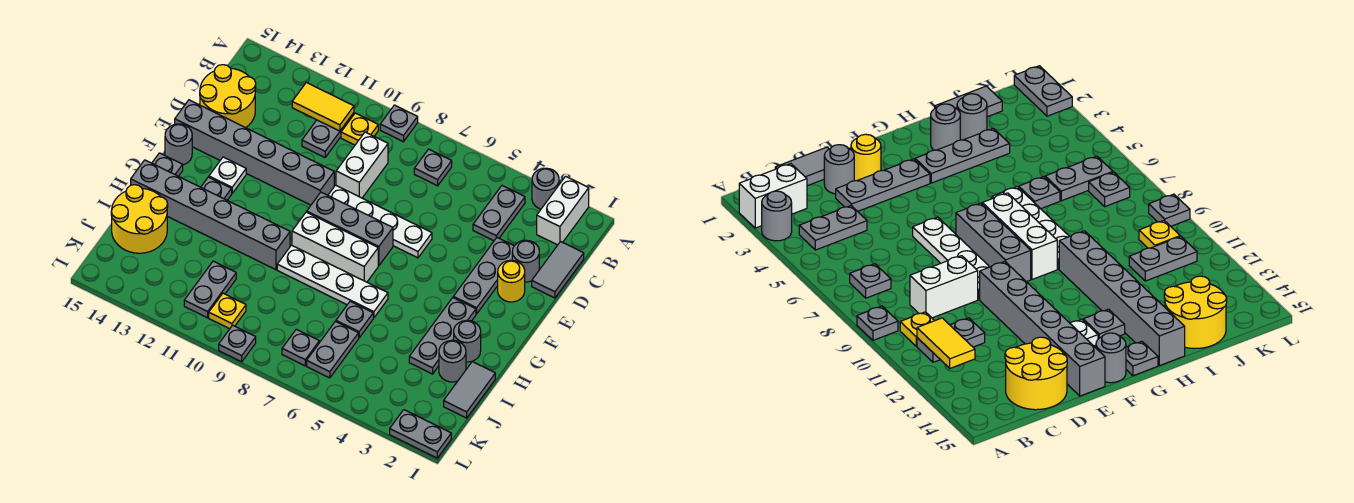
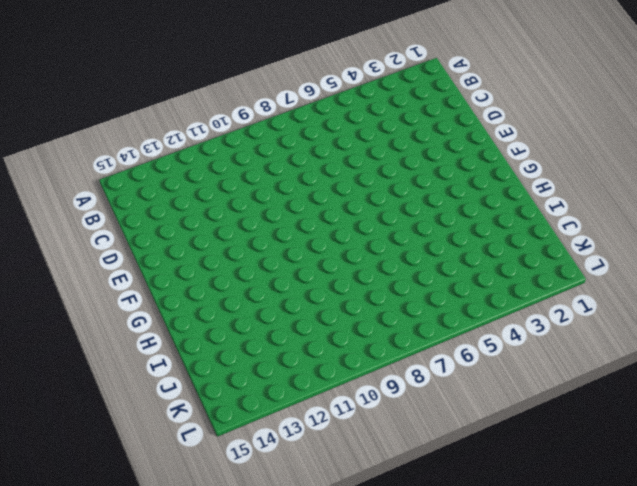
none -> white brick A2:B2 level 1
none -> grey round brick A3 level 1
none -> grey plate A9 level 1
none -> grey plate B4:C4 level 1

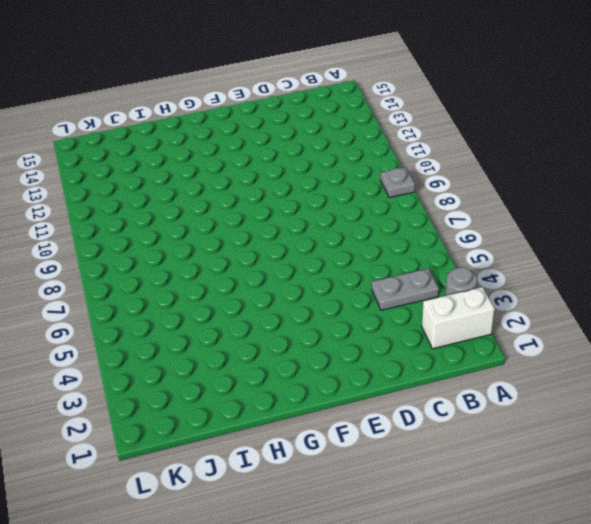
none -> grey plate B7 level 1
none -> yellow plate B10 level 1
none -> grey plate B11:C11 level 1
none -> grey tile C1:D1 level 1

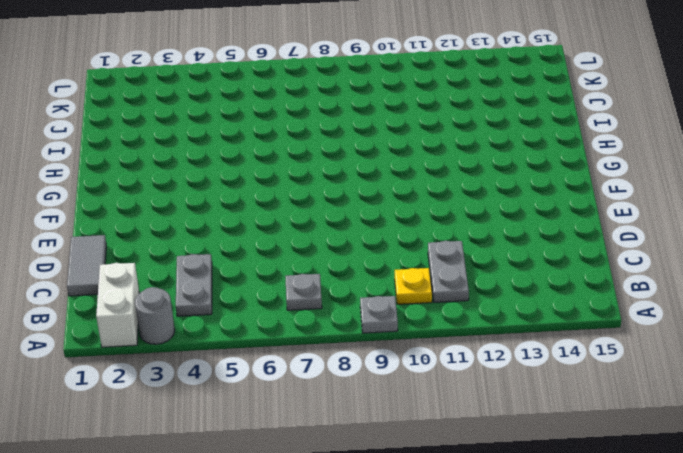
none -> white brick C9:D9 level 1
none -> yellow round brick C14:D15 level 1
none -> grey round brick D2 level 1
none -> grey plate D3:F3 level 1

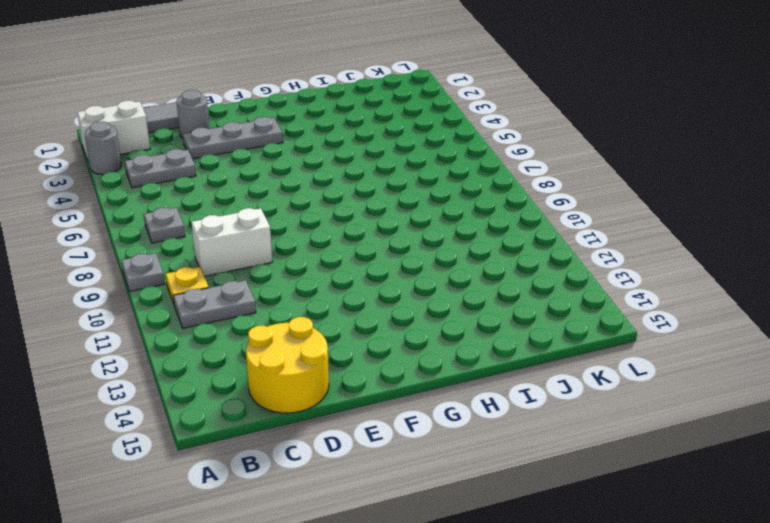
none -> yellow round brick E2 level 1
none -> white plate E6:E9 level 1
none -> grey brick E10:E15 level 1
none -> grey brick F7:F9 level 1

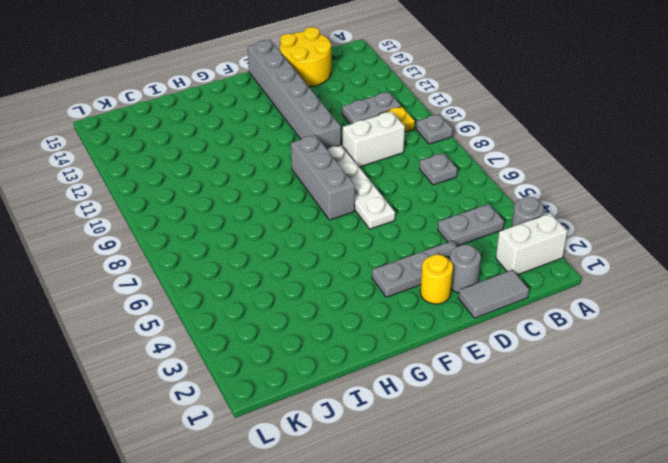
none -> white plate F13 level 1
none -> grey round brick F15 level 1
none -> grey plate G3:I3 level 1
none -> white brick G7:G9 level 1

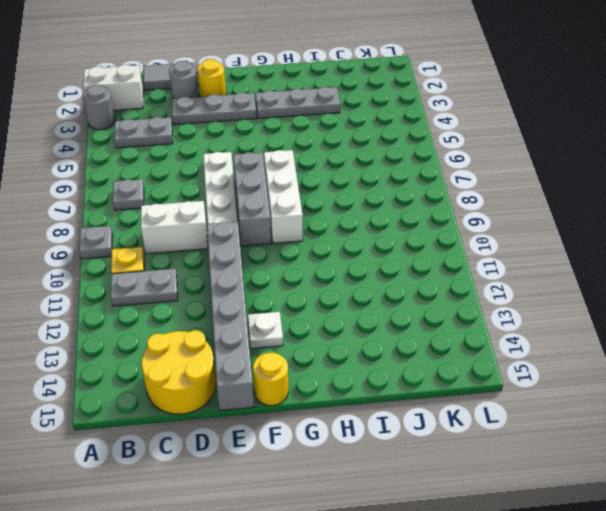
yellow round brick F15 level 1 -> grey round brick F15 level 1
none -> grey plate G13 level 1
none -> grey plate G15 level 1
none -> grey round brick H2 level 1
none -> white plate H6:H9 level 1

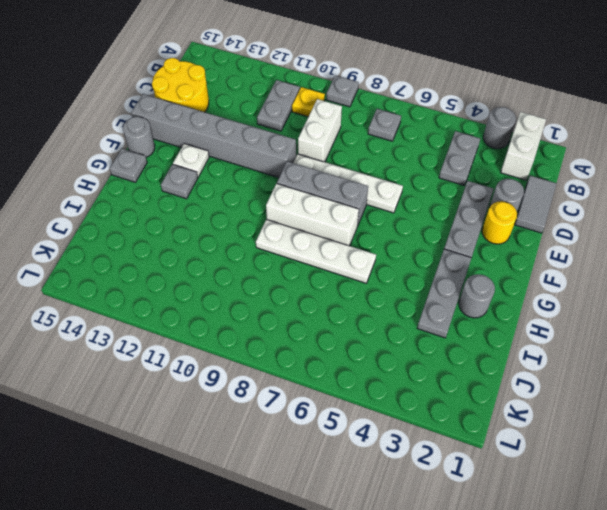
none -> grey brick H10:H15 level 1
none -> grey tile I1:J1 level 1
none -> grey round brick I2 level 1
none -> grey plate I6 level 1

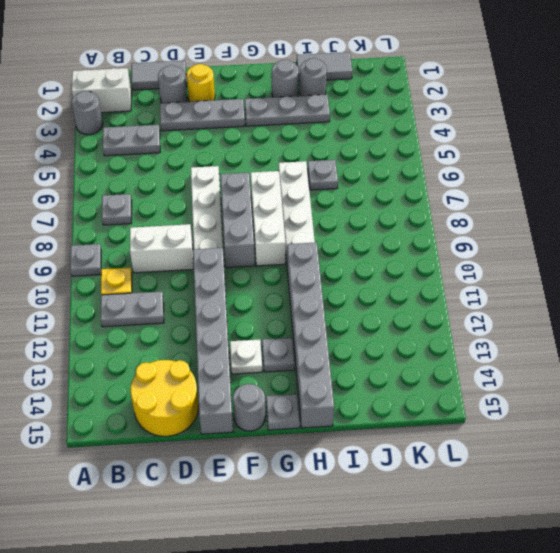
none -> yellow round brick I14:J15 level 1
none -> grey plate J6:K6 level 1
none -> grey plate J11:K11 level 1
none -> grey plate K7 level 1

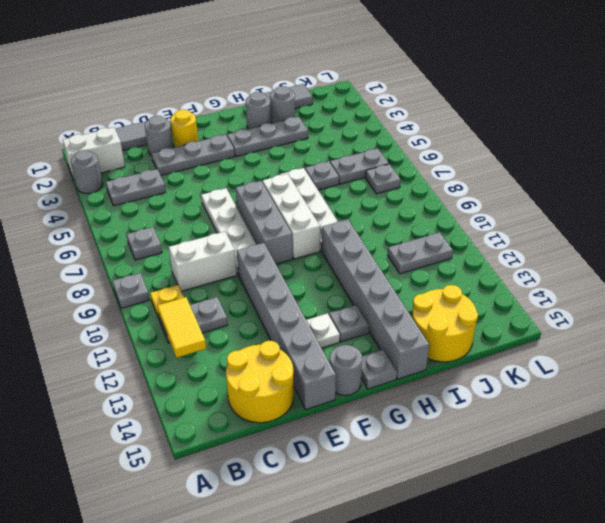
none -> yellow plate K10 level 1
none -> grey plate L1:L2 level 1
none -> grey plate L9 level 1

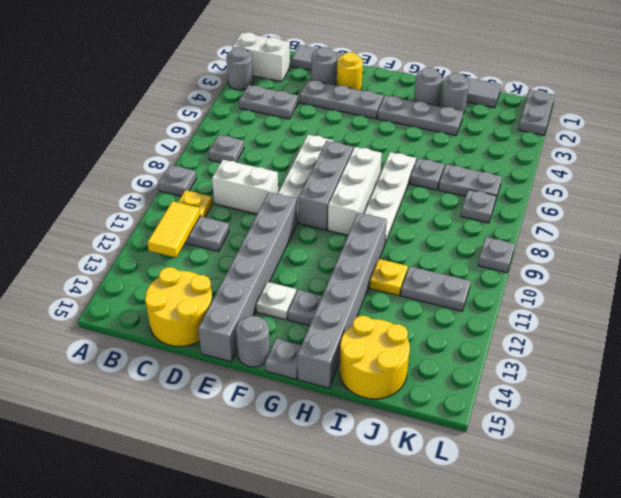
yellow plate I11 level 1 -> yellow plate K10 level 1

